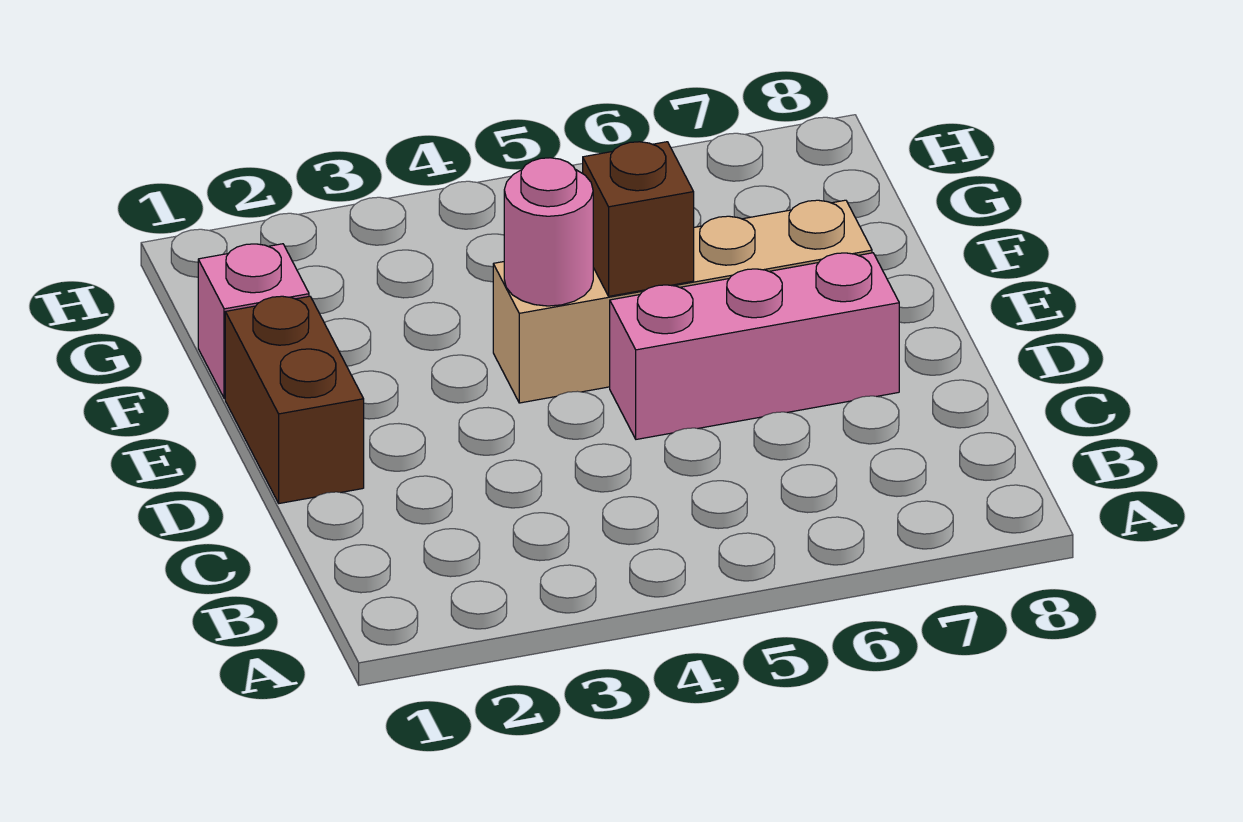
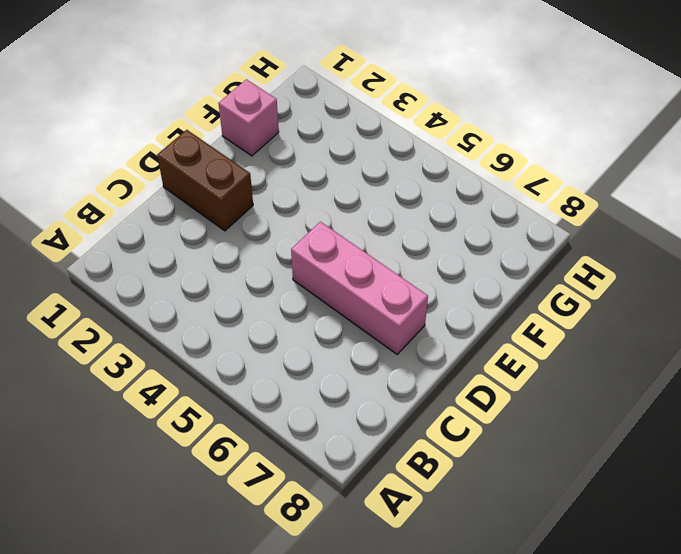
brown brick D1:D2 level 1 -> brown brick D1:E1 level 1
none -> tan brick E4:E7 level 1
none -> pink round brick E4 level 2

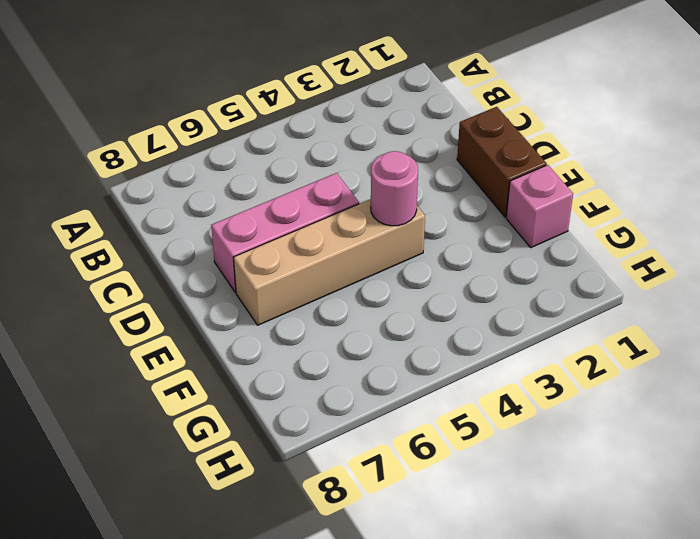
none -> brown brick E5 level 2

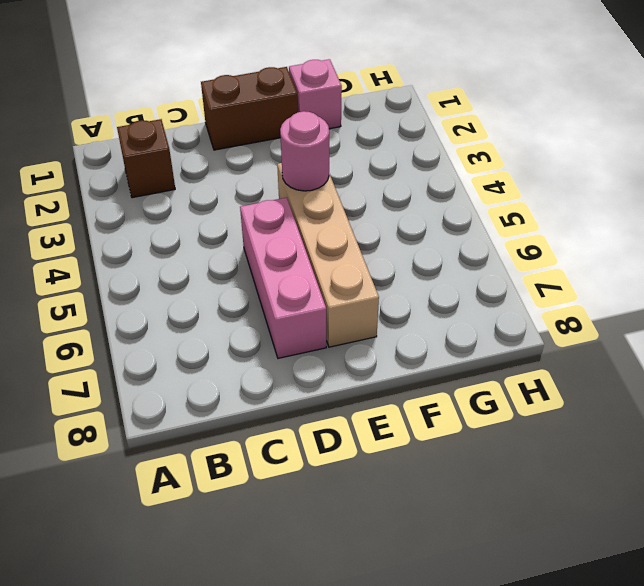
brown brick B2 level 1 -> brown brick E5 level 2

